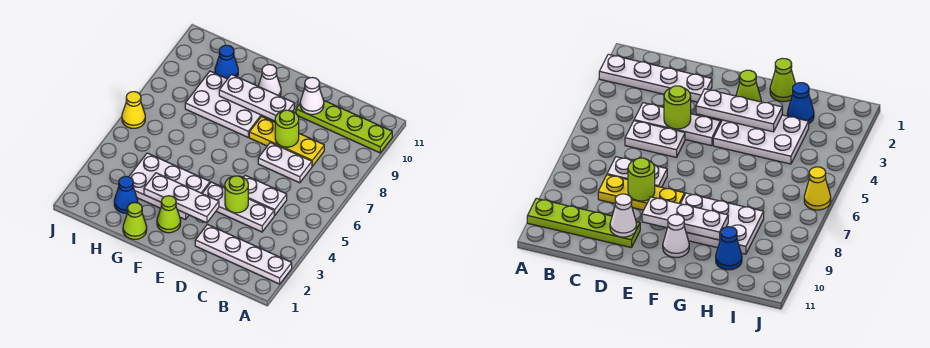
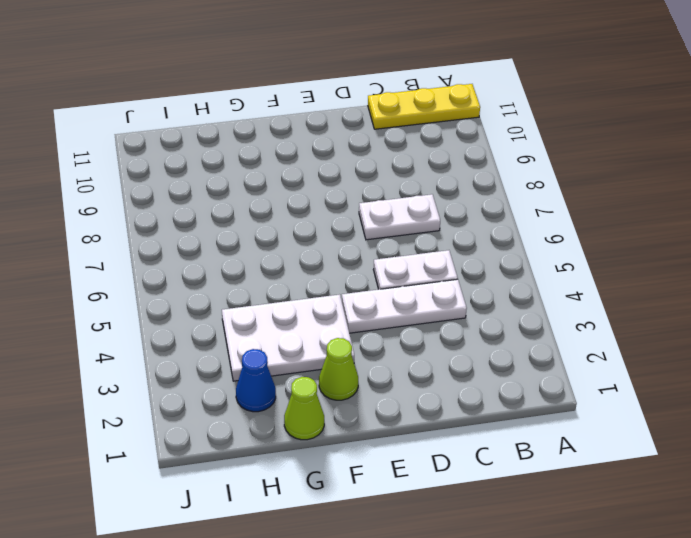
yellow plate A11:C11 level 1 -> yellow plate C8:E8 level 1
none -> white plate A2:D2 level 1
none -> lime plate A10:D10 level 1
none -> white plate F8:H9 level 1

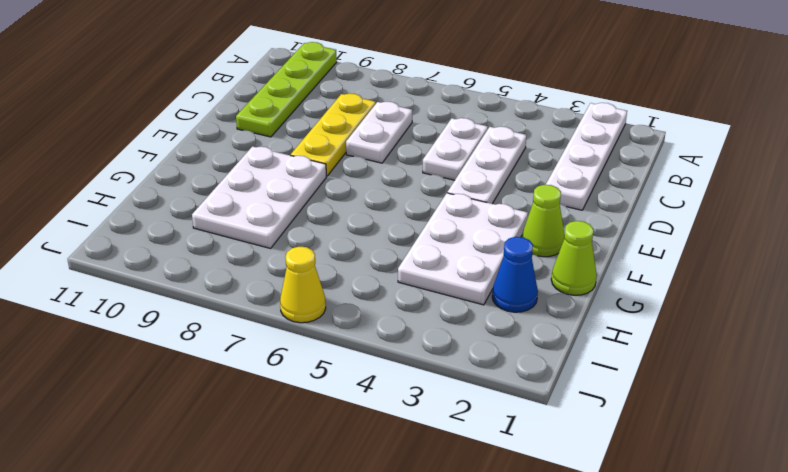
none -> white cone F10 level 1
none -> blue cone H10 level 1
none -> lime round brick D4 level 2

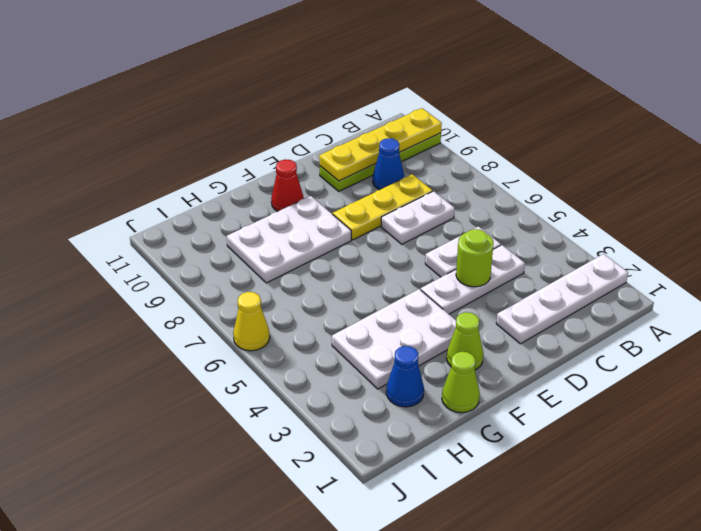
yellow plate A10:D10 level 2 -> white cone D10 level 2
blue cone C9 level 1 -> blue cone H10 level 1
red cone F10 level 1 -> white cone F10 level 1
none -> lime round brick D8 level 2
none -> white plate E3:G3 level 2
none -> white plate E9:G9 level 2

